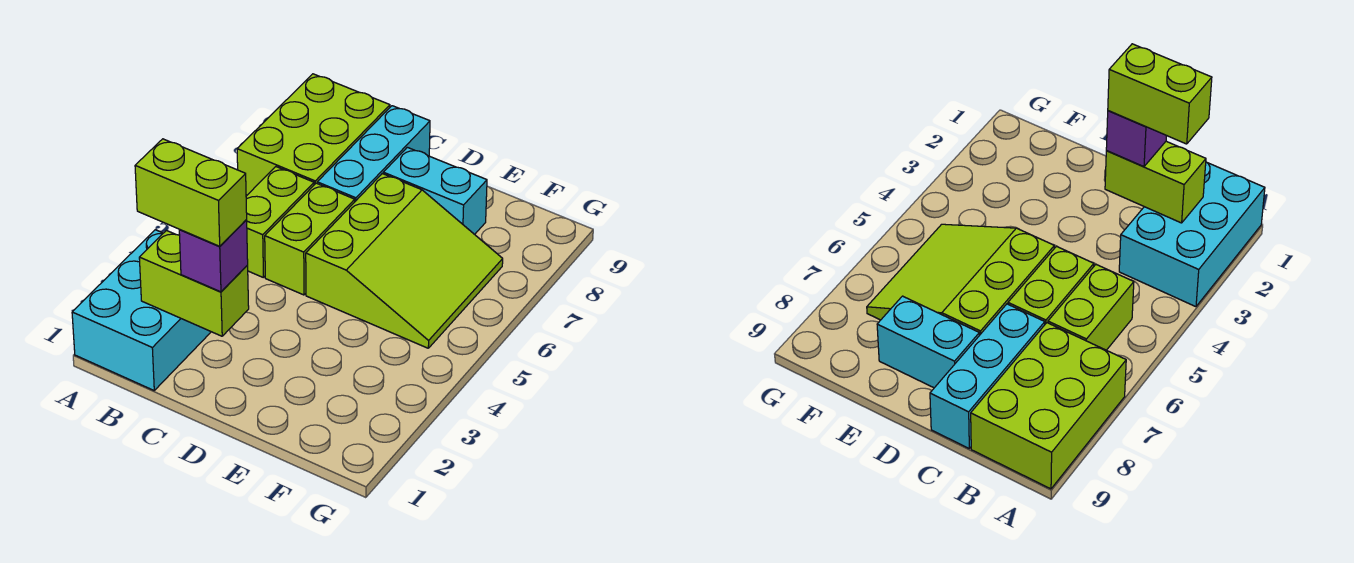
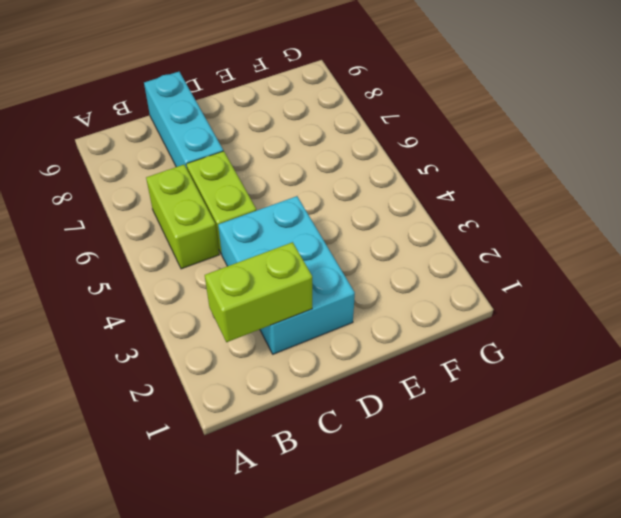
cyan brick C2:D4 level 1 -> cyan brick A1:B3 level 1
none -> lime brick A7:B9 level 1
none -> lime slope D5:F7 level 1 top D

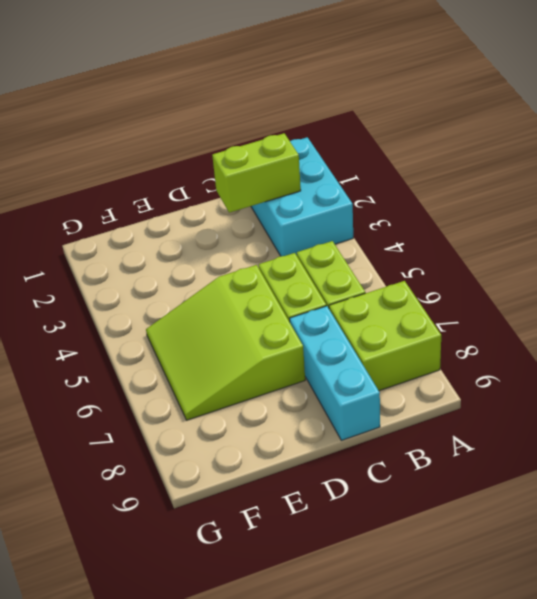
lime brick A7:B8 level 1 -> lime brick A7:B9 level 1
none -> cyan brick D8:E8 level 1
none -> purple brick C2 level 3

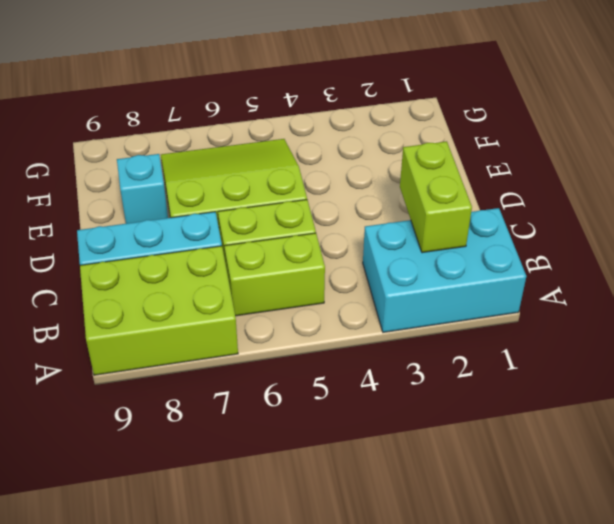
cyan brick E8 level 1 -> cyan brick D8:E8 level 1
none -> purple brick C2 level 3
none -> lime brick B2:C2 level 4

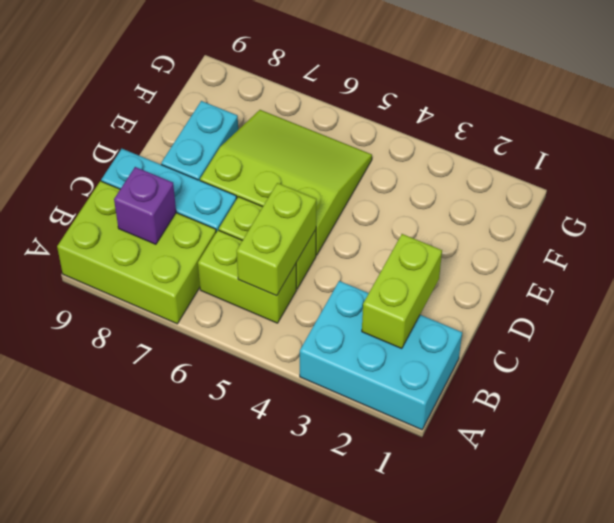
lime brick B5:C5 level 2 -> lime brick B2:C2 level 4
purple brick B8 level 2 -> purple brick C2 level 3

